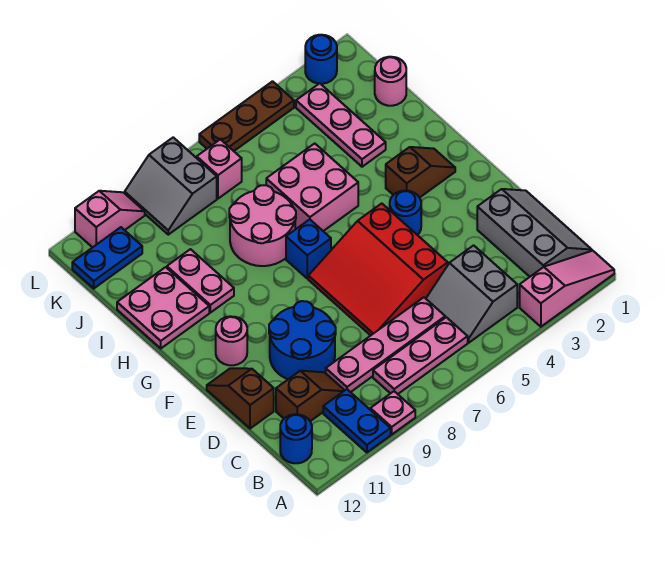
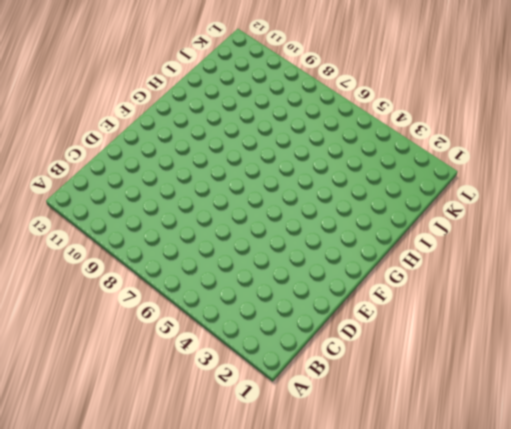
none -> pink slope A1:A3 level 1 top 3
none -> pink plate A9 level 1
none -> blue plate A10:B10 level 1

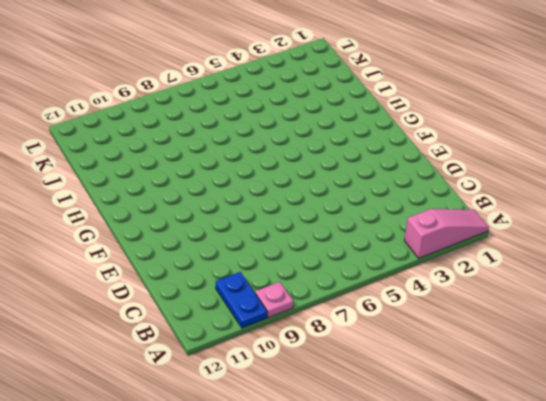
none -> grey slope B1:D2 level 1 top 2
none -> grey slope B4:C5 level 1 top 4
none -> pink plate B6:B8 level 1

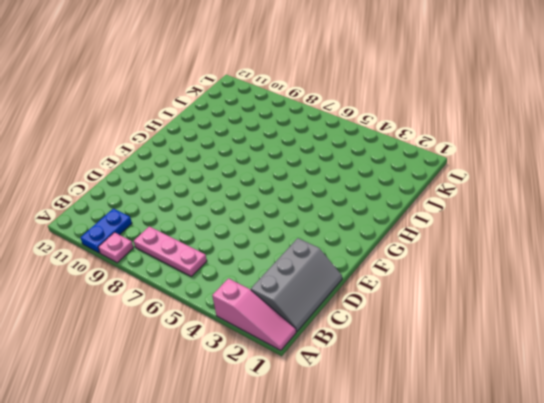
none -> grey slope B4:C5 level 1 top 4
none -> blue round brick B12 level 1
none -> pink plate C6:C9 level 1

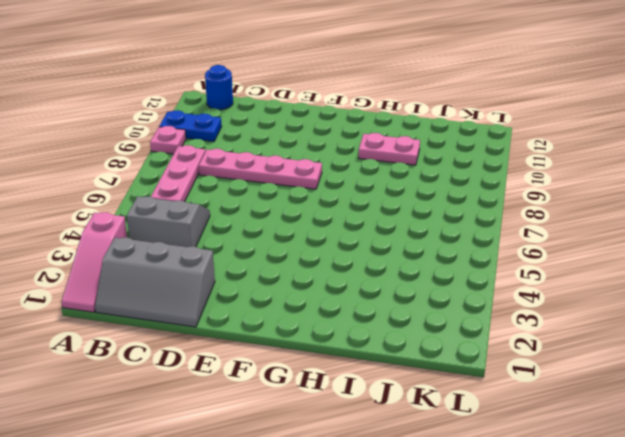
pink plate C8:F8 level 1 -> pink plate C6:C9 level 1
none -> brown slope C10:C11 level 1 top 11
none -> red slope D5:F7 level 1 top 5
none -> blue round brick D9:E10 level 1

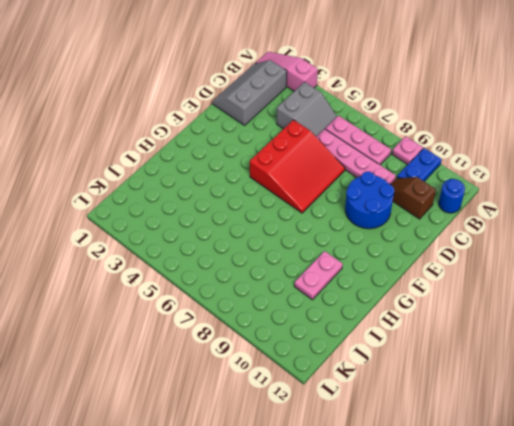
none -> brown slope D12:E12 level 1 top D
none -> blue round brick F4 level 1
none -> pink round brick F11 level 1

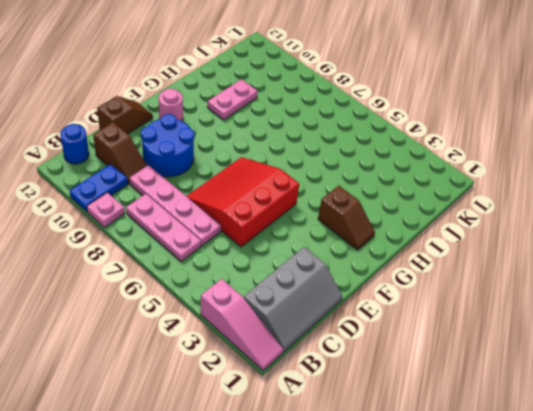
none -> grey slope B4:C5 level 1 top 4
none -> blue round brick F4 level 1
none -> blue brick G7 level 1

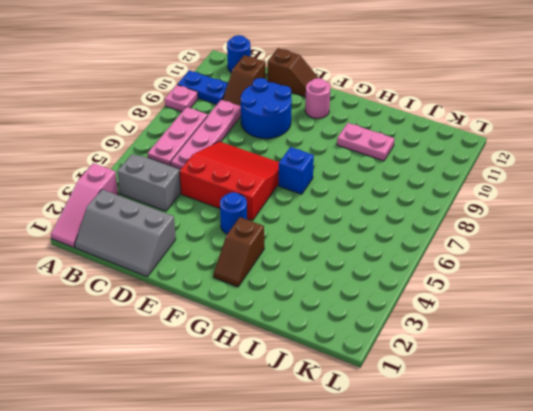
none -> pink brick H5:I6 level 1
none -> pink round brick H7:I8 level 1
none -> pink plate H11:I12 level 1

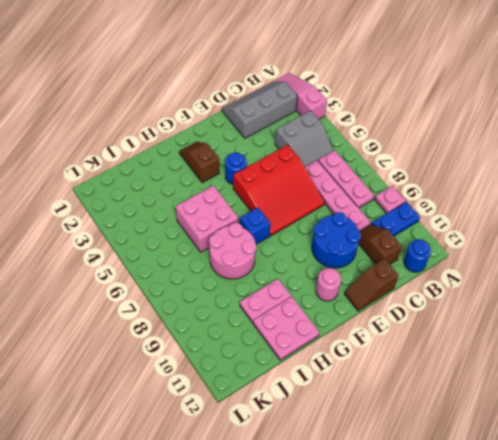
none -> pink plate I3:K3 level 1
none -> pink round brick J1 level 1
none -> pink brick K7 level 1

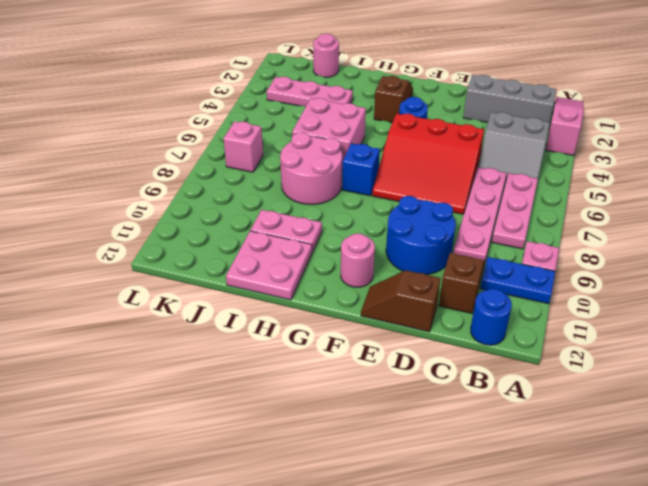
none -> grey slope K8:L9 level 1 top 8
none -> blue plate K11:K12 level 1
none -> blue round brick L2 level 1

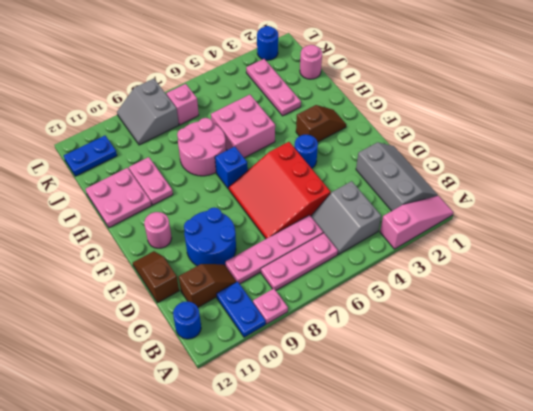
none -> brown plate L4:L6 level 1
none -> pink slope L10:L11 level 1 top 11

